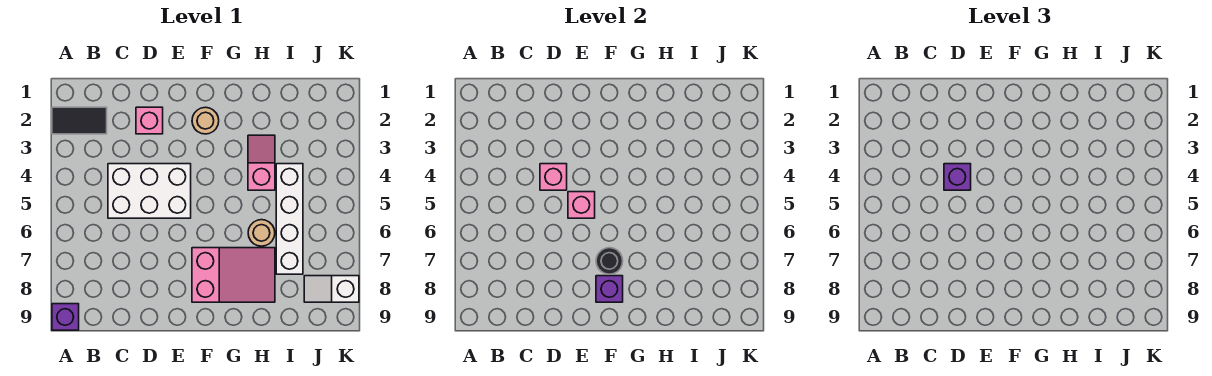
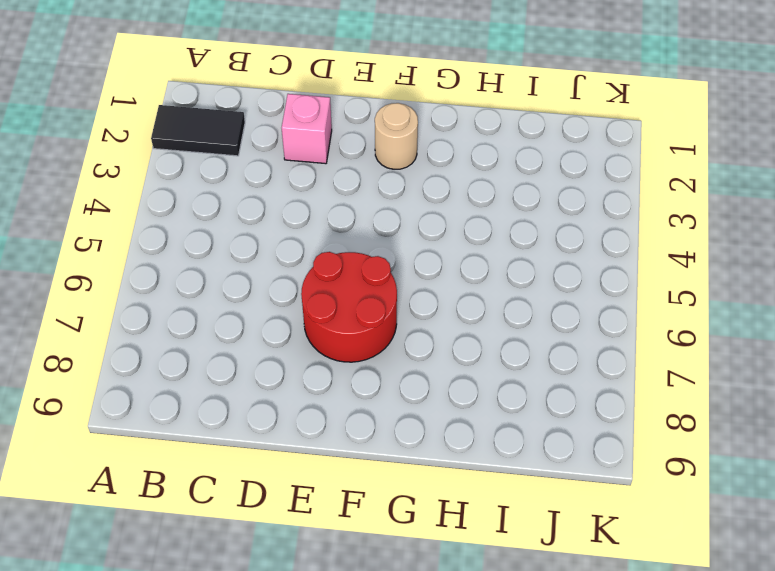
red round brick E6:F7 level 1 -> pink slope F7:H8 level 1 top F
none -> purple brick A9 level 1
none -> white brick C4:E5 level 1
none -> pink slope H3:H4 level 1 top 4

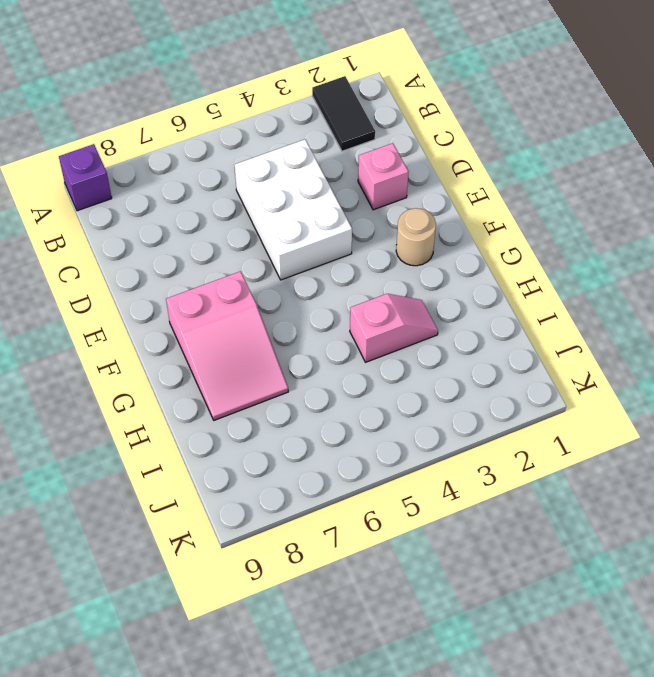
none -> tan round brick H6 level 1
none -> white brick I4:I7 level 1
none -> white slope J8:K8 level 1 top K

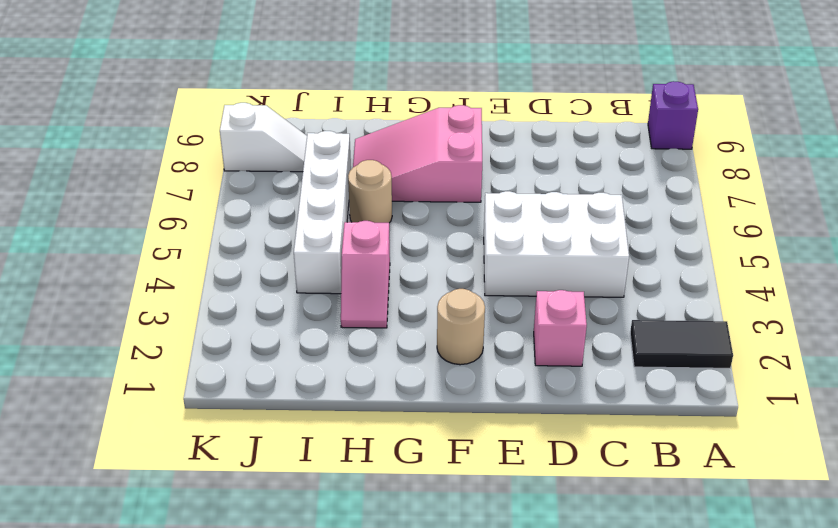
none -> pink brick D4 level 2
none -> pink brick E5 level 2
none -> black round brick F7 level 2

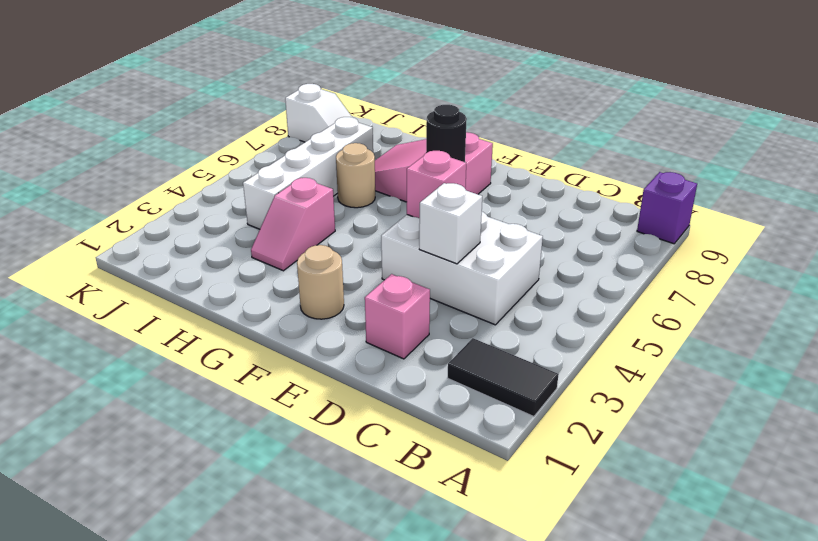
white brick D4 level 2 -> pink brick D4 level 2
none -> purple brick F8 level 2
none -> purple brick D4 level 3

